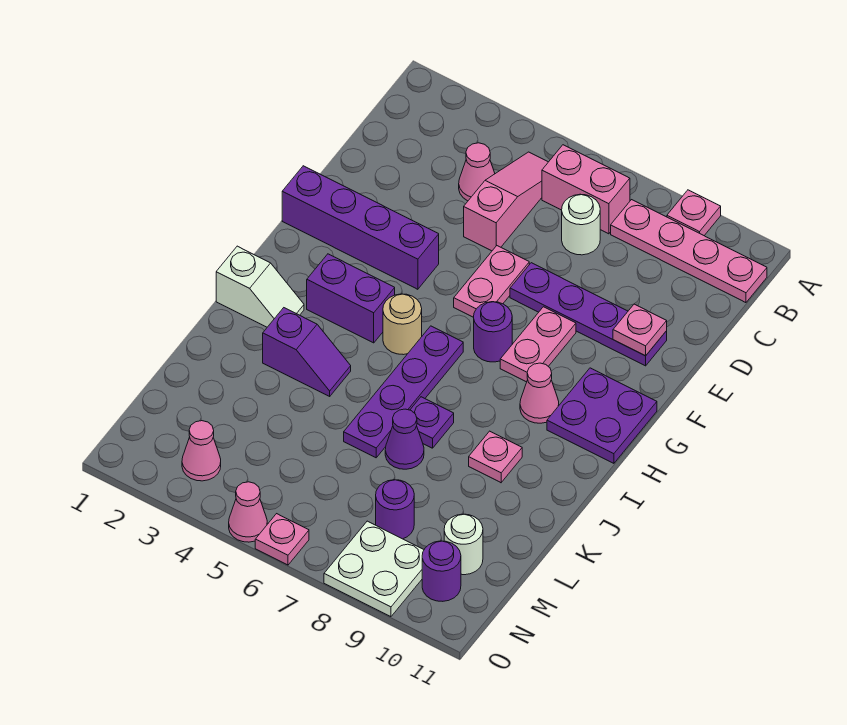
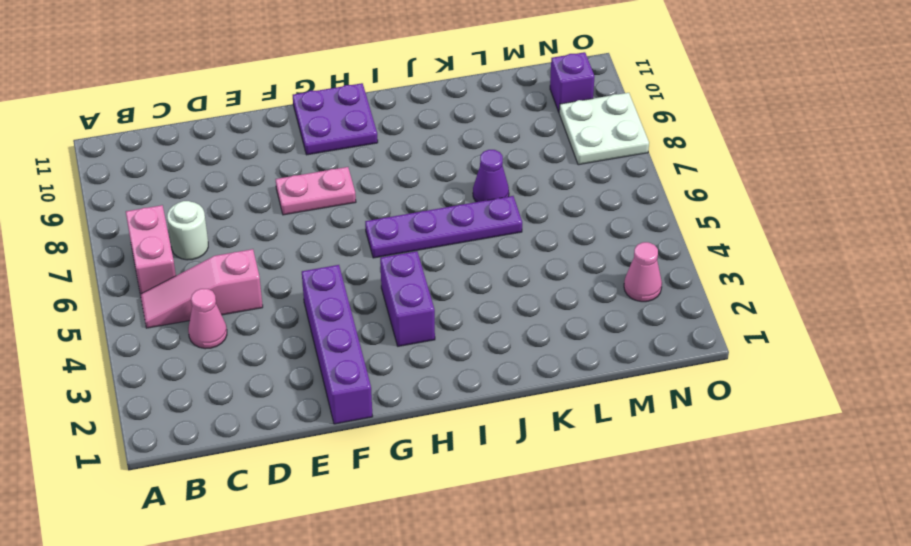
purple brick N10 level 1 -> purple round brick N10 level 1
none -> pink plate A9 level 1
none -> pink plate B8:B11 level 1
none -> pink plate E6:F6 level 1

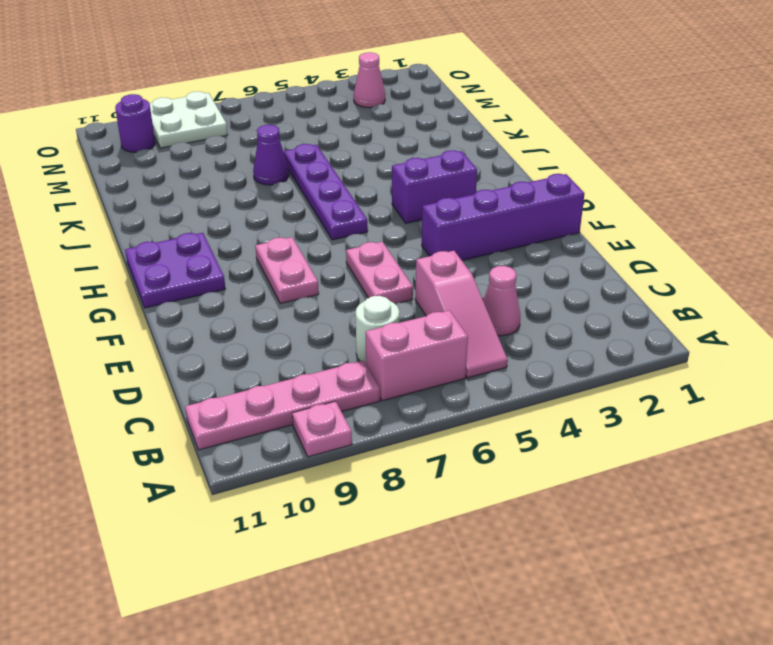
none -> purple plate E7:E10 level 1
none -> purple round brick G7 level 1
none -> tan round brick H5 level 1

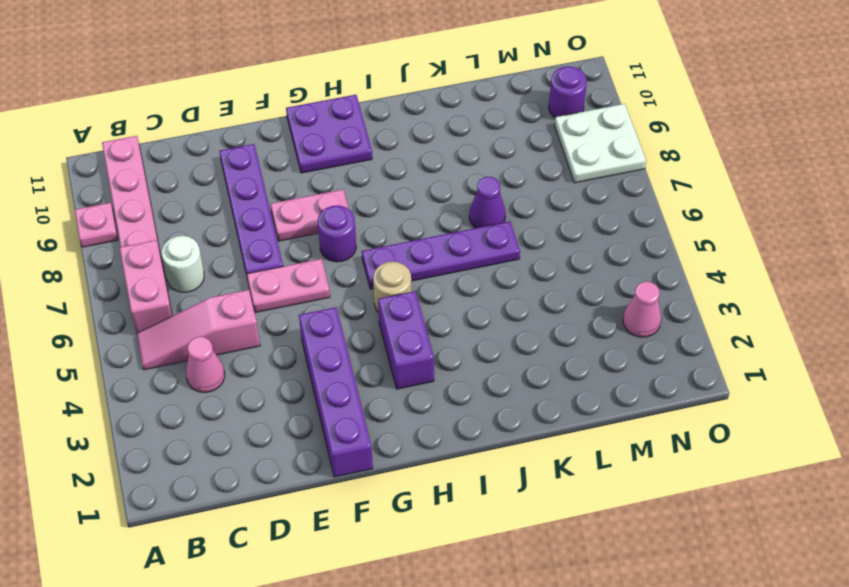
none -> pink cone H9 level 1
none -> white slope I1:I2 level 1 top 1
none -> purple slope J3:J4 level 1 top 3

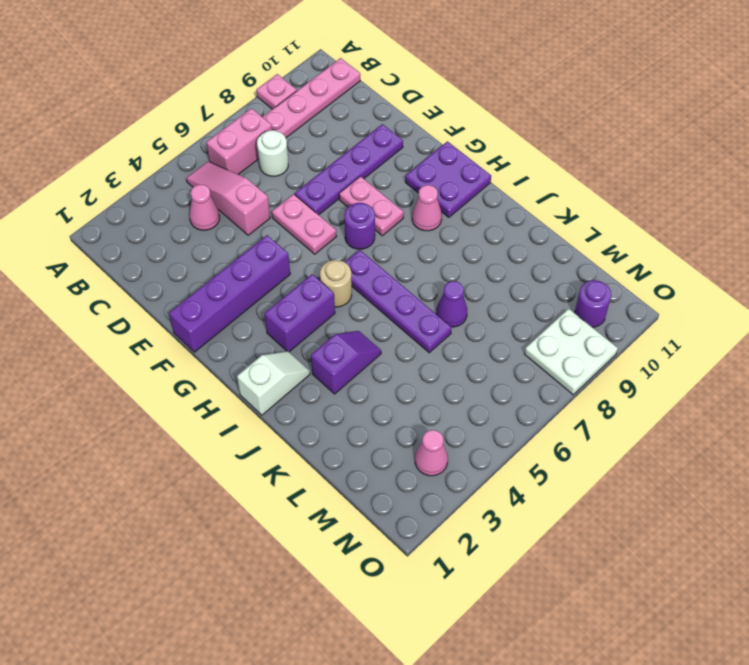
none -> purple plate J7 level 1
none -> pink plate J9 level 1
none -> purple round brick M8 level 1

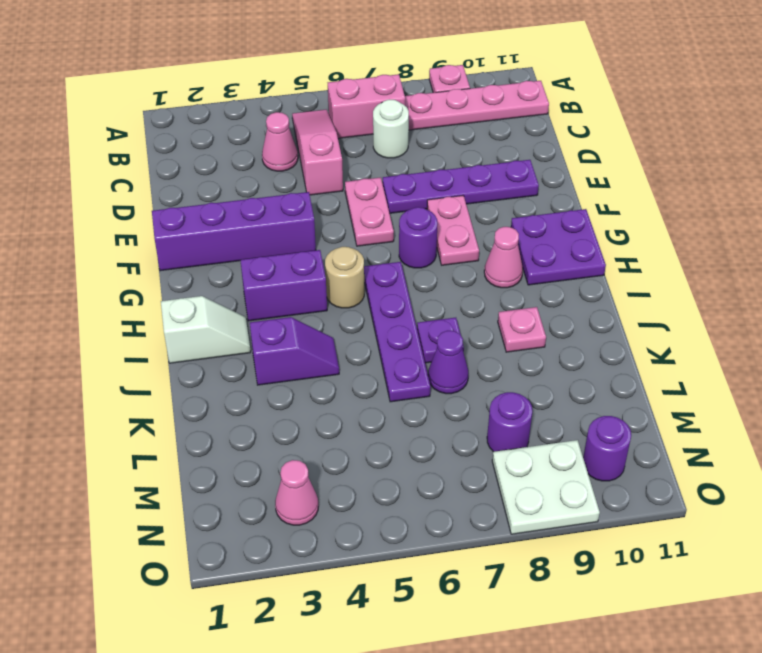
none -> white round brick M10 level 1
none -> pink cone O5 level 1
none -> pink plate O6 level 1

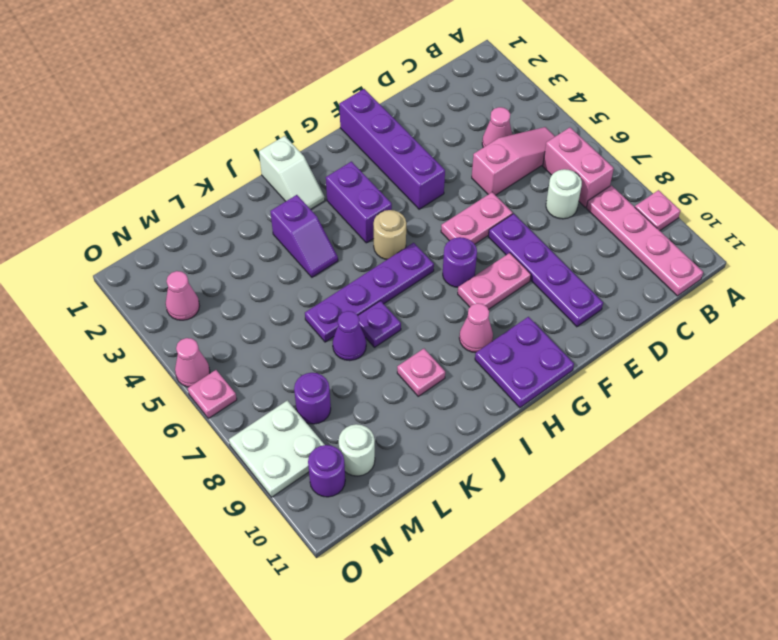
none -> pink plate E10 level 2

